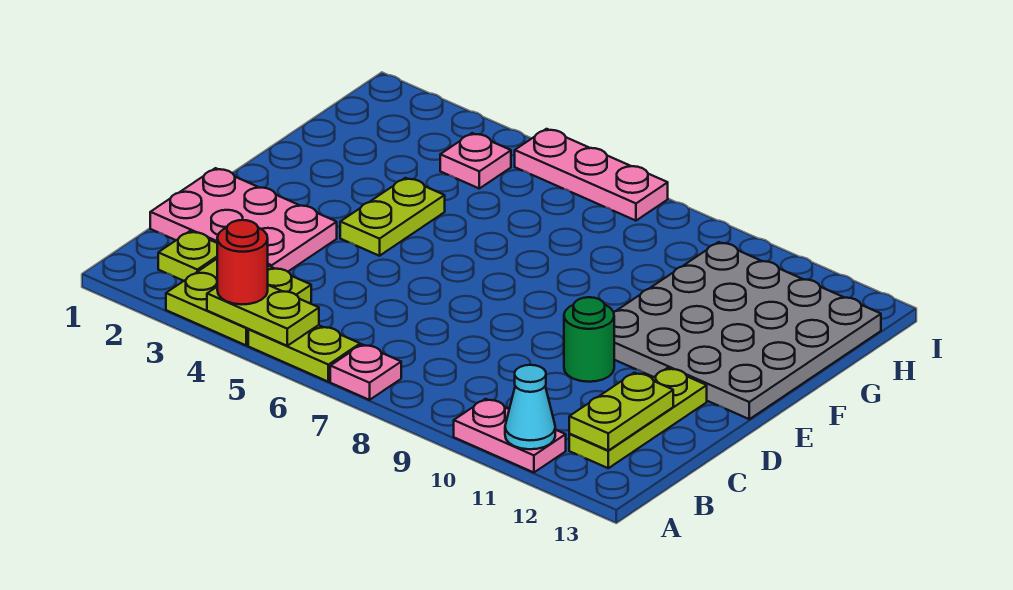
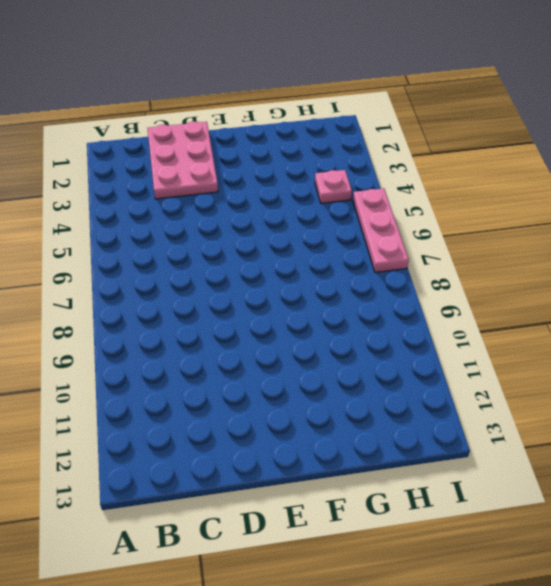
none -> lime plate A3:B4 level 1
none -> lime plate A5:A6 level 1
none -> pink plate A7 level 1

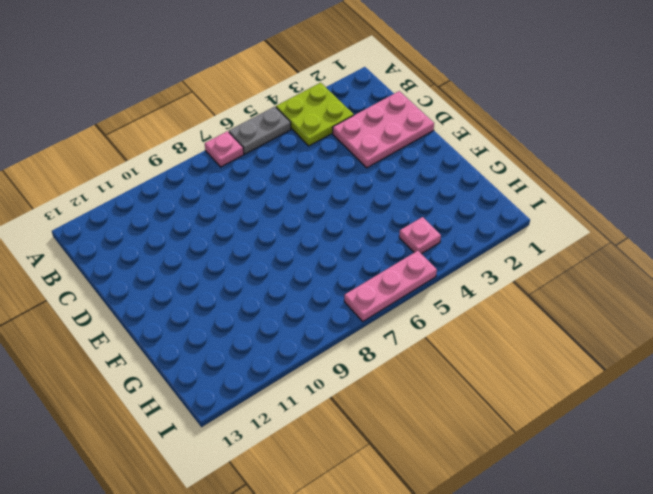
grey plate A5:A6 level 1 -> lime plate A5:A6 level 1
none -> pink plate A10:A11 level 1
none -> lime plate B2 level 1
none -> lime plate B12:D12 level 1

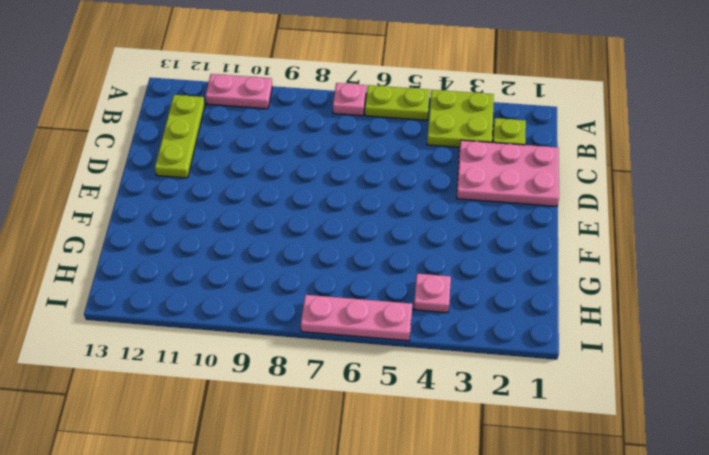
none -> green round brick D10 level 1
none -> lime plate E4:F4 level 1
none -> grey plate E10:H13 level 1

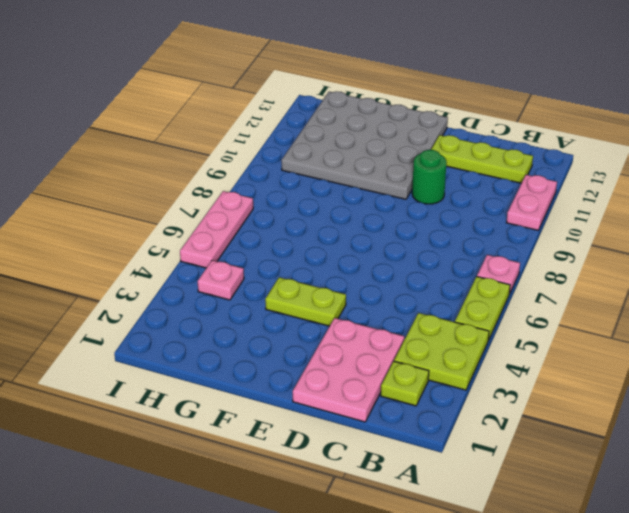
none -> lime plate A4:A5 level 2
none -> cyan cone A11 level 2
none -> lime plate B12:C12 level 2

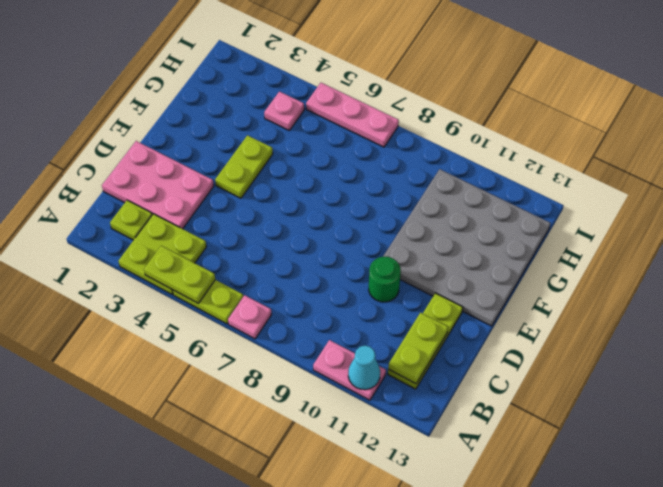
none -> red round brick A4 level 3

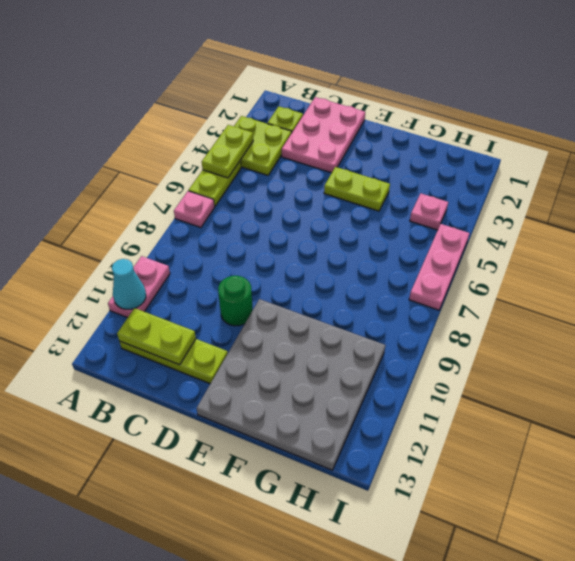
none -> red round brick A4 level 3

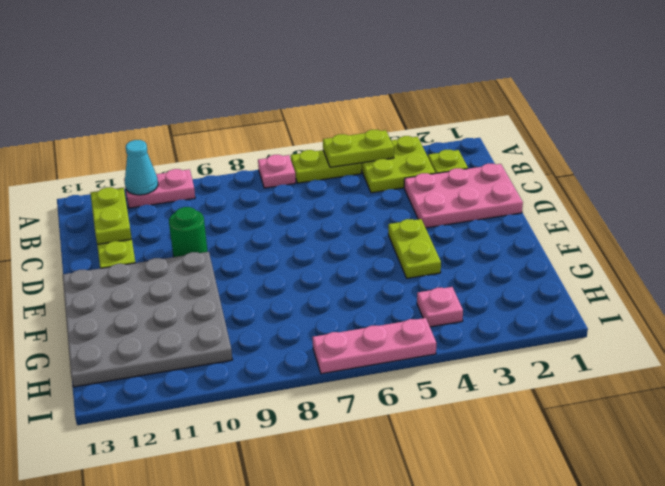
none -> red round brick A4 level 3

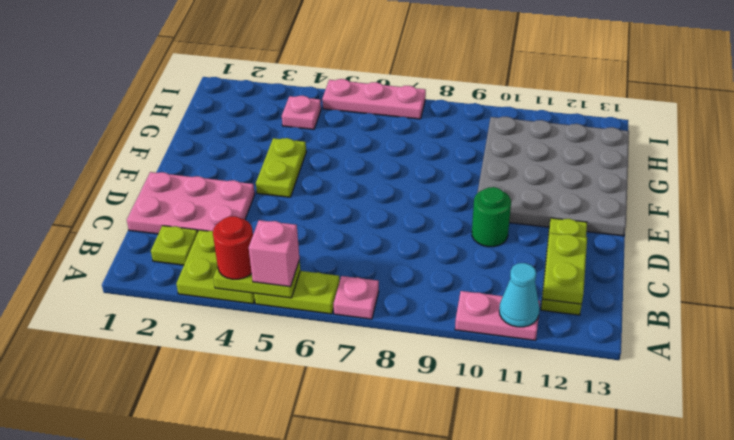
pink brick A5 level 3 -> none

